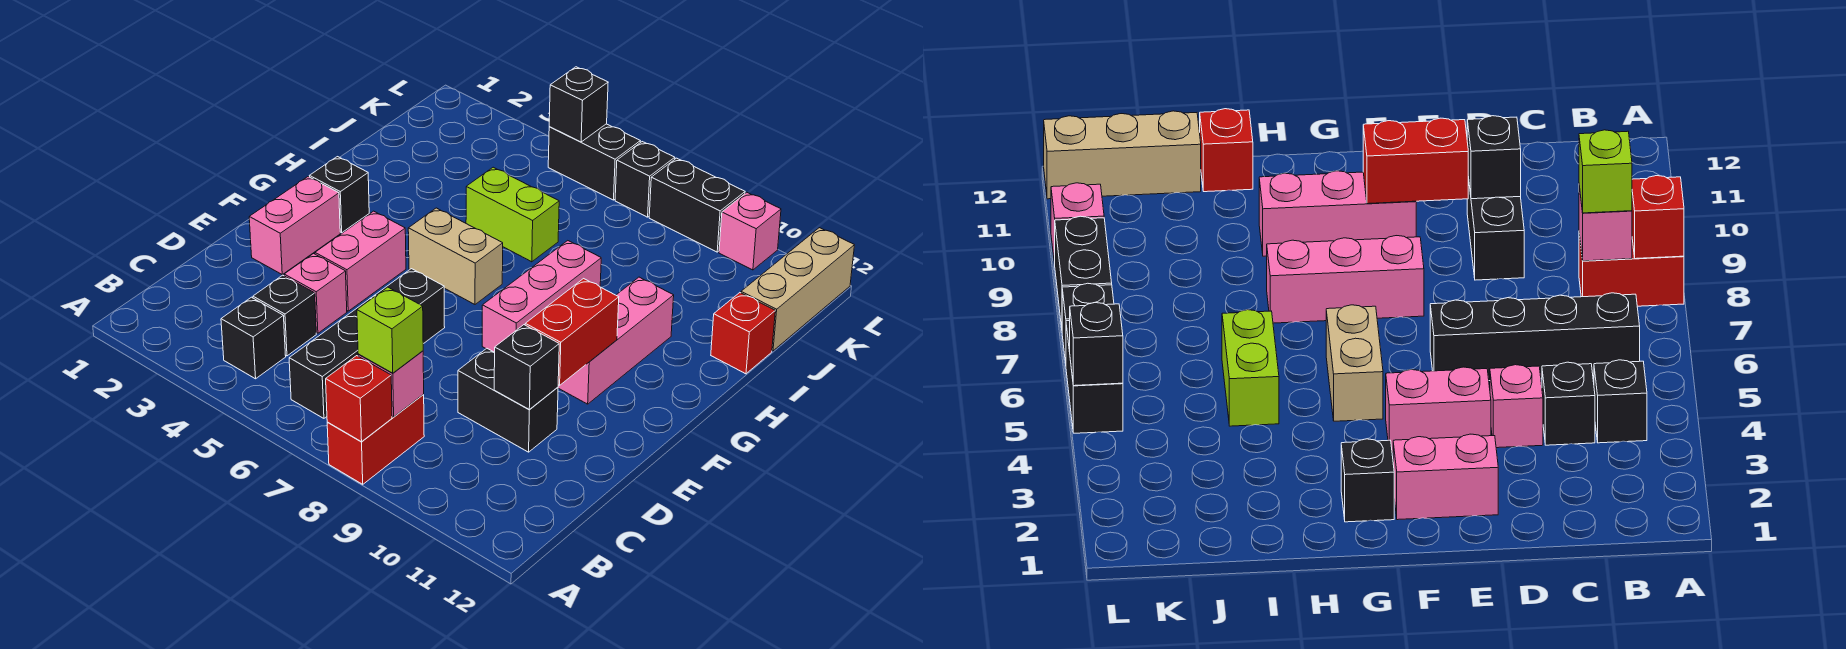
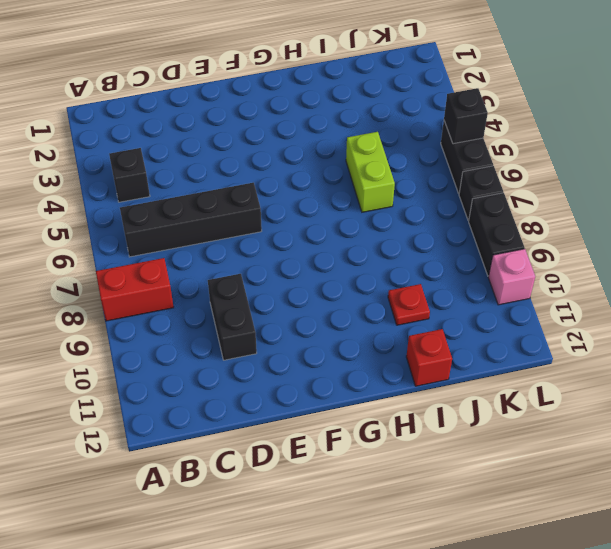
red plate I10 level 1 -> none
none -> black brick C4 level 1
none -> pink brick D4 level 1
none -> pink brick E2:F2 level 1

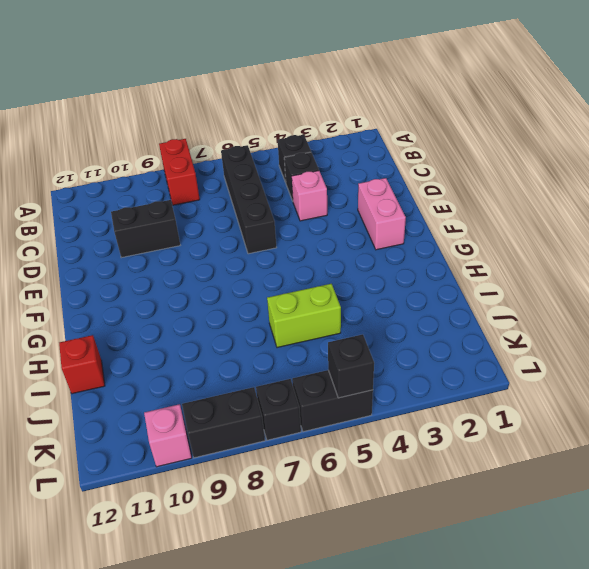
none -> pink brick E4:F4 level 1
none -> pink brick F8:H8 level 1
none -> pink brick F10:H10 level 1

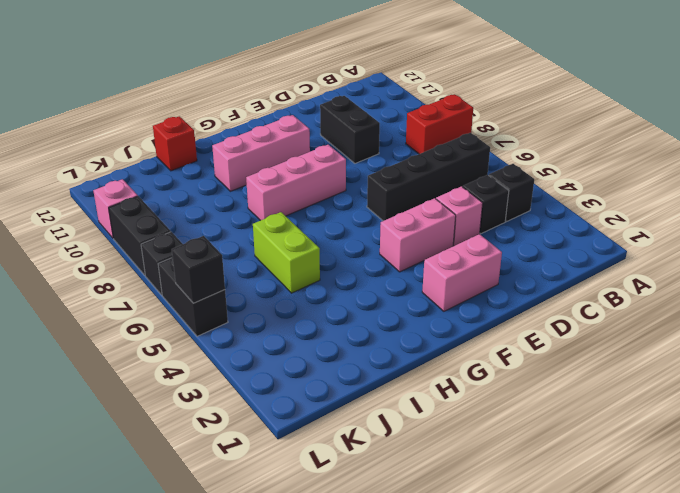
none -> black brick G2 level 1
none -> tan brick G5:G6 level 1
none -> tan brick J12:L12 level 1

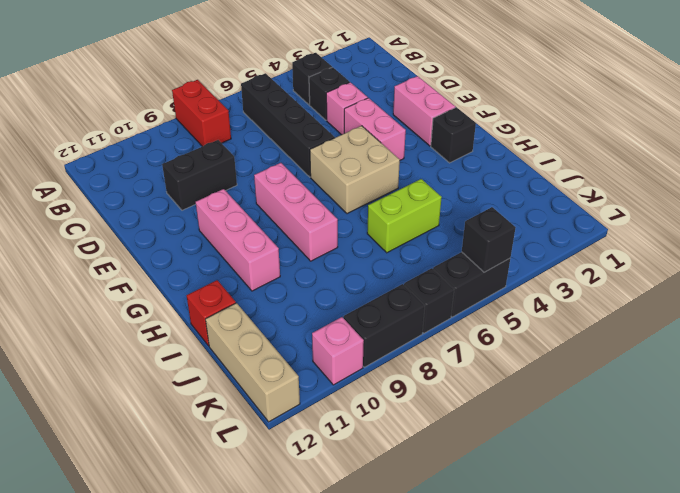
tan brick F5:G6 level 1 -> tan brick G5:G6 level 1
none -> red brick A8 level 2
none -> pink brick B8 level 2
none -> black brick D10 level 2

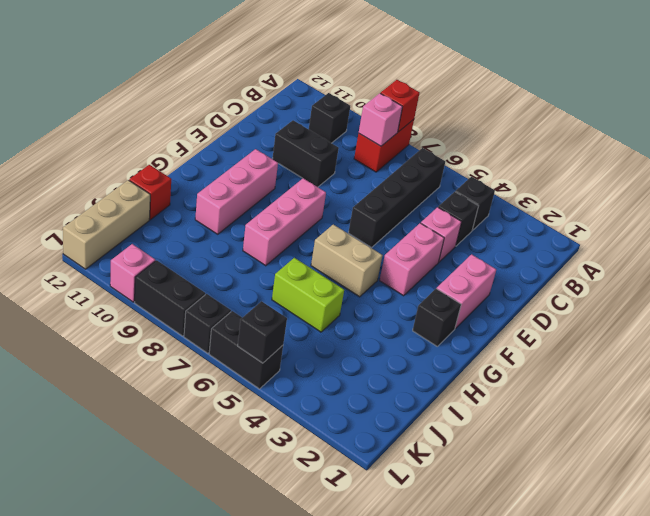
black brick B10 level 1 -> black brick D10 level 2
none -> red brick E10:F10 level 2
none -> lime brick B8 level 3

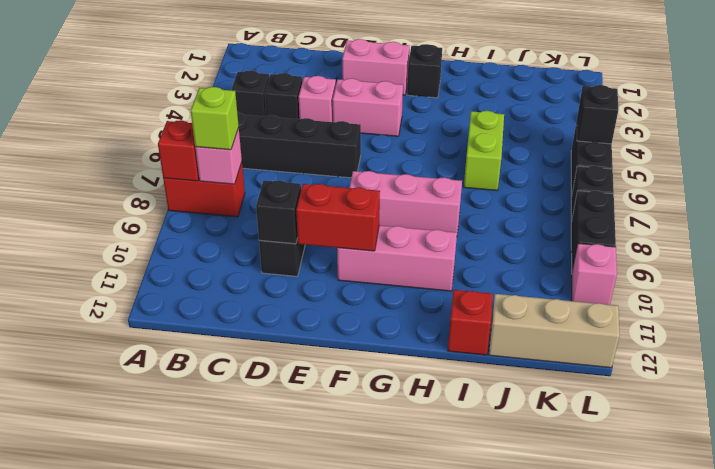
none -> tan brick G5:G6 level 1

